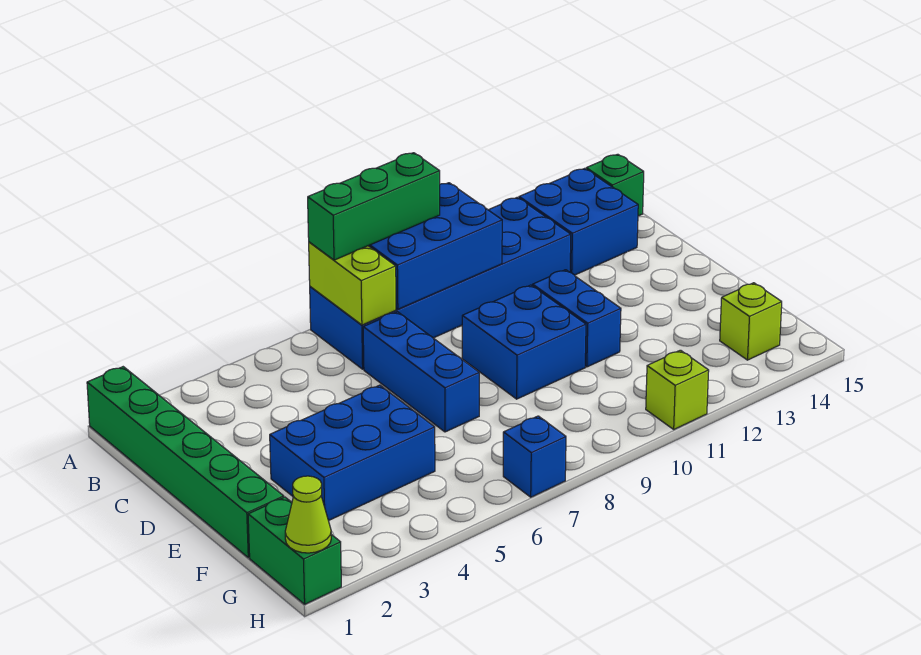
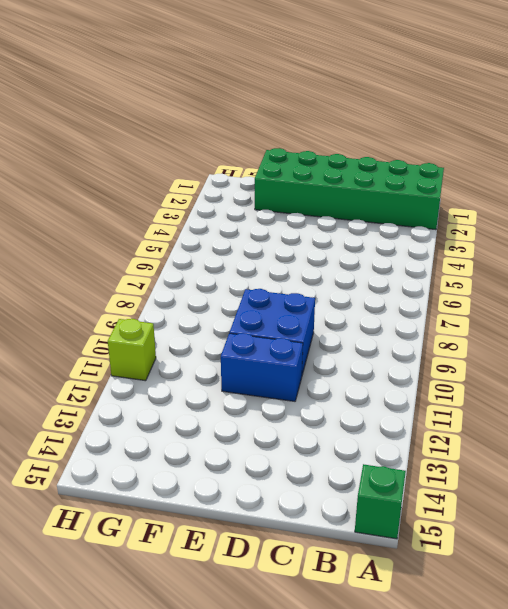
green brick A1:F2 level 1 -> green brick A1:F1 level 1
none -> blue brick A7:B12 level 1
none -> blue brick A13:B14 level 1
none -> blue brick C7:E7 level 1

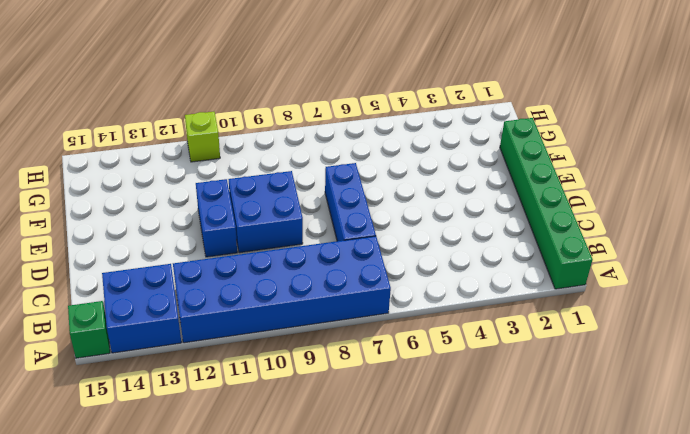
none -> blue brick E3:F5 level 1
none -> green brick G1:H1 level 1
none -> lime brick G14 level 1

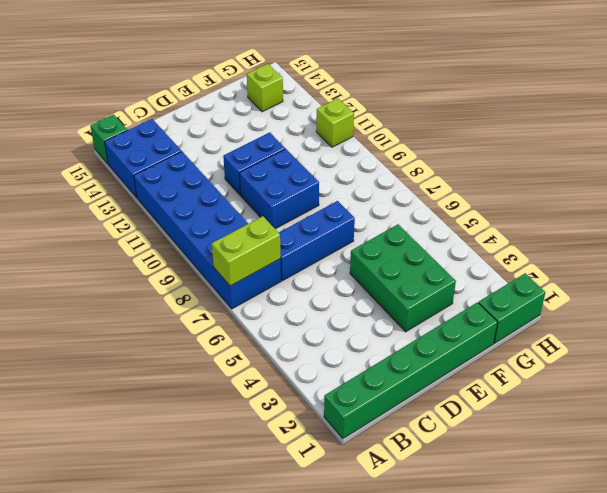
green brick E3:F5 level 1 -> blue brick E3:F5 level 1
none -> blue brick H7 level 1
none -> blue brick A8:B10 level 2
none -> lime cone H1 level 2

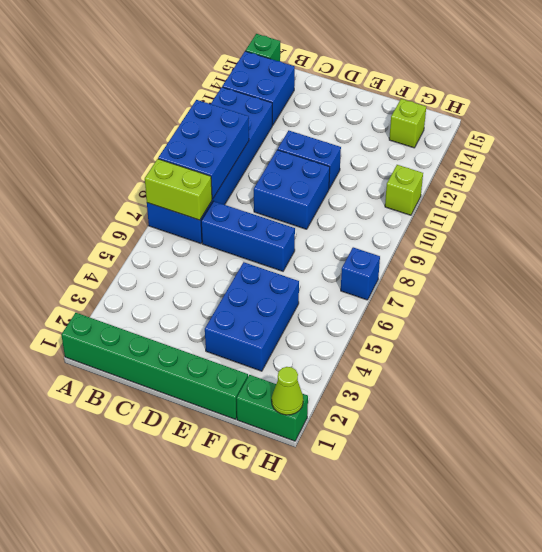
none -> green brick A7:A9 level 3

